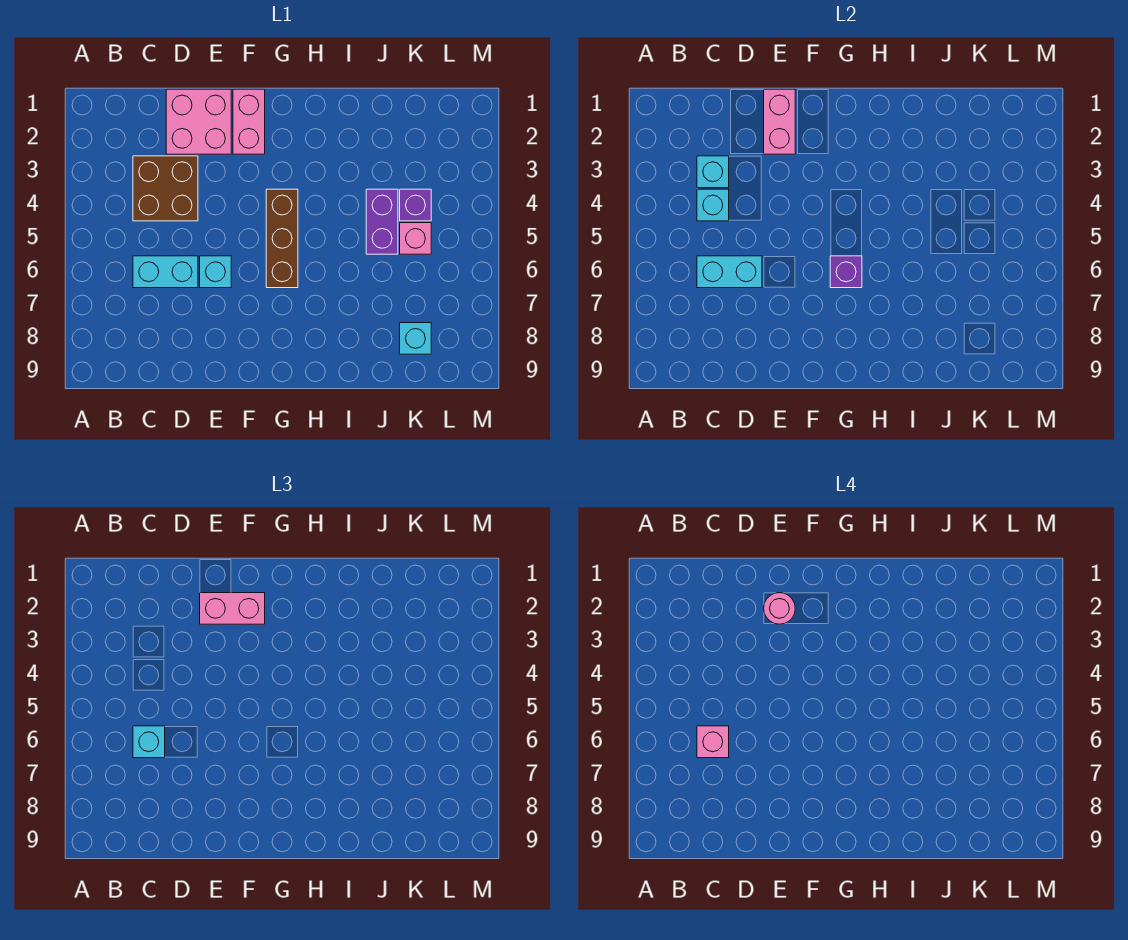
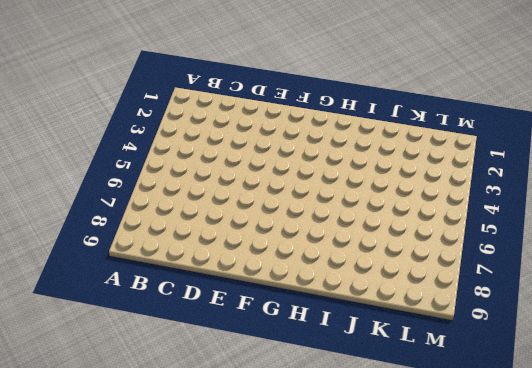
none -> brown brick C3:D4 level 1
none -> cyan brick C6:D6 level 1
none -> pink brick D1:E2 level 1

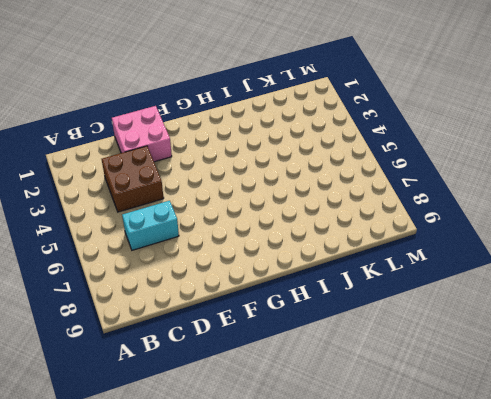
none -> cyan brick E6 level 1
none -> pink brick F1:F2 level 1
none -> brown brick G4:G6 level 1

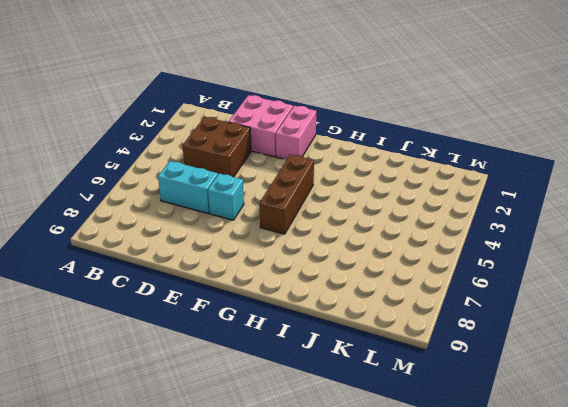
none -> purple brick J4:J5 level 1
none -> purple brick K4 level 1
none -> pink brick K5 level 1

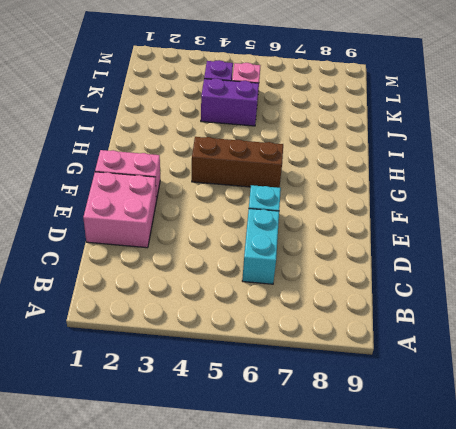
none -> brown brick C3:D4 level 1
none -> cyan brick K8 level 1
none -> cyan brick C3 level 2

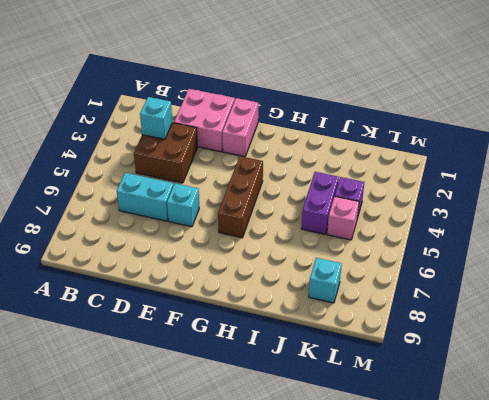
none -> cyan brick C4 level 2
none -> cyan brick C6:D6 level 2
none -> pink brick E1:E2 level 2

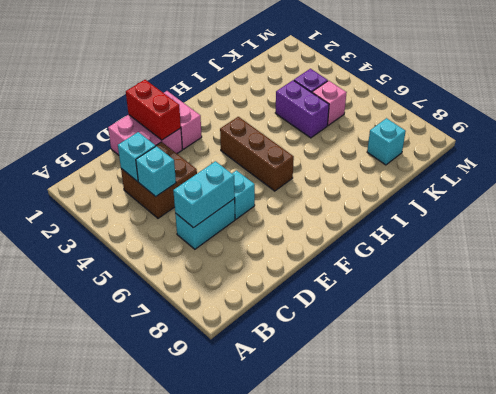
red brick E1:E2 level 2 -> pink brick E1:E2 level 2
none -> purple brick G6 level 2
none -> cyan brick C6 level 3
none -> pink brick E2:F2 level 3

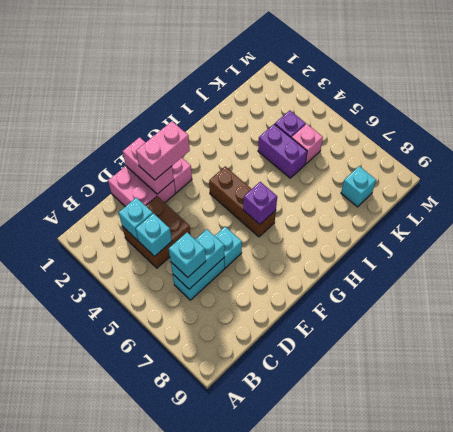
none -> pink brick C6 level 4
none -> pink round brick E2 level 4

